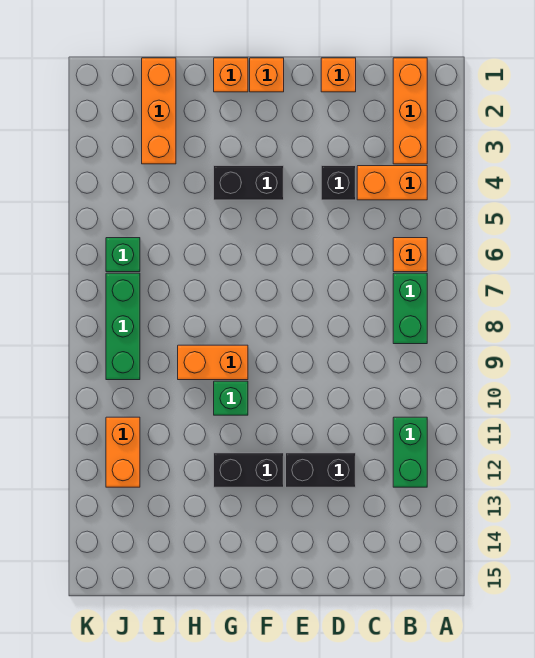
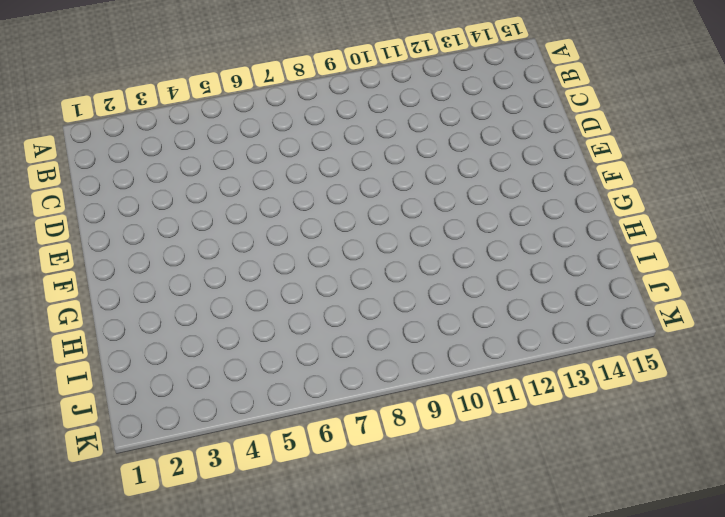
none -> orange brick B1:B3 level 1
none -> orange brick B4:C4 level 1
none -> orange brick B6 level 1

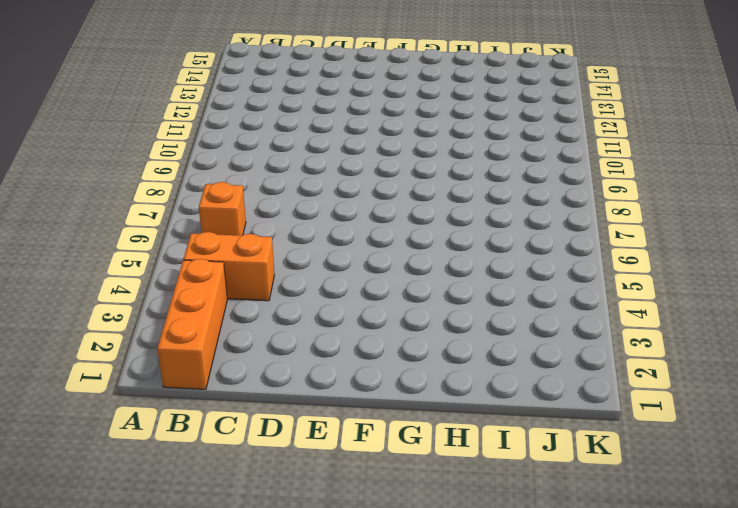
none -> green brick B7:B8 level 1
none -> green brick B11:B12 level 1
none -> orange brick D1 level 1

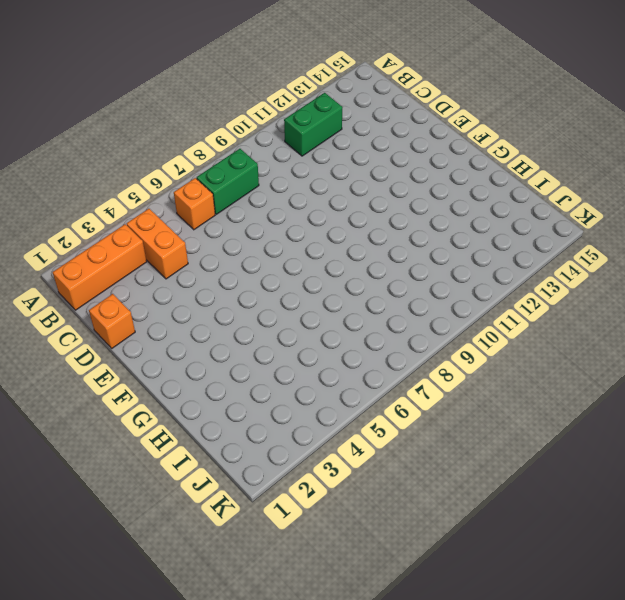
none -> black brick D4 level 1
none -> black brick D12:E12 level 1
none -> orange brick F1 level 1

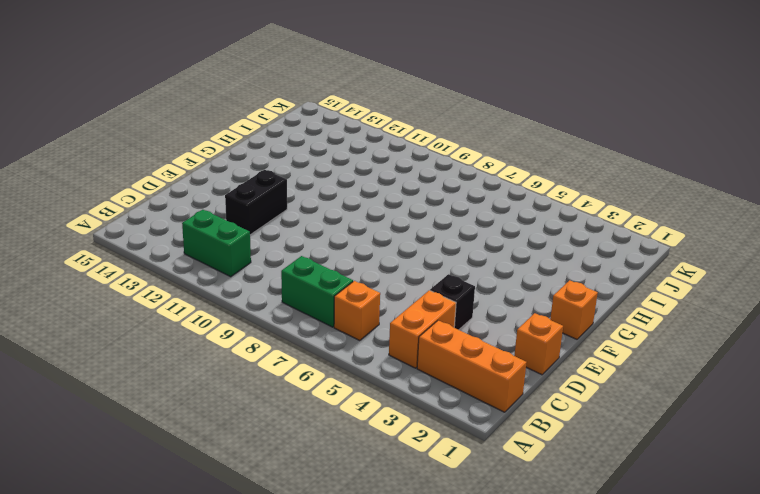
none -> black brick F4:G4 level 1
none -> black brick F12:G12 level 1
none -> orange brick G1 level 1

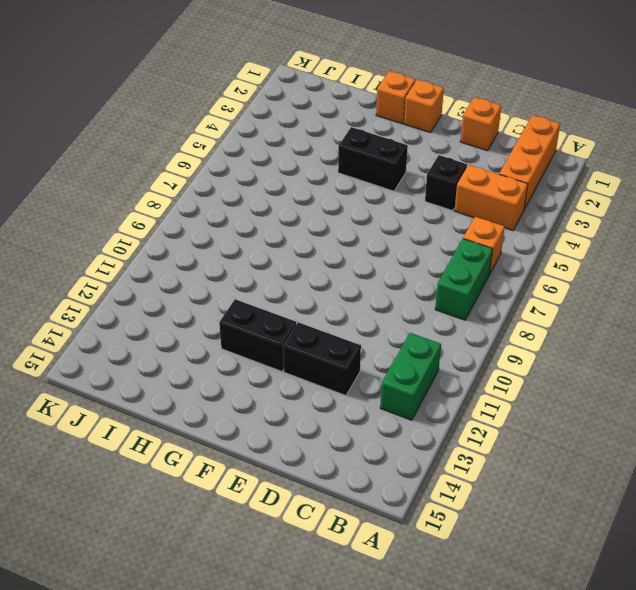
none -> orange brick G9:H9 level 1
none -> green brick G10 level 1
none -> orange brick I1:I3 level 1

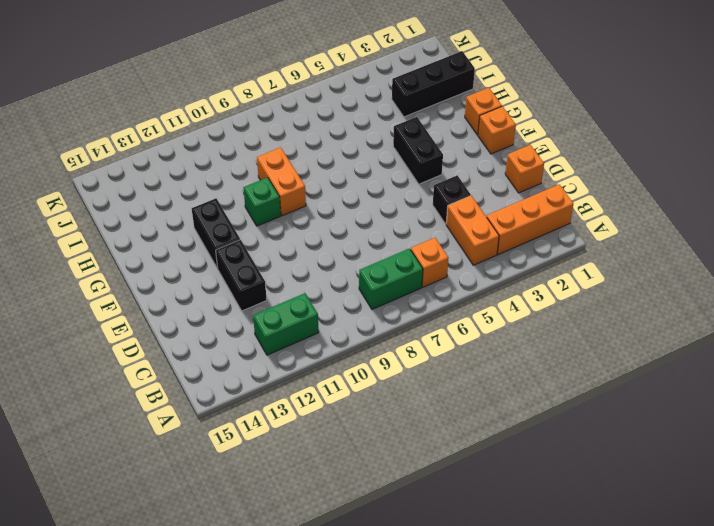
black brick I1:I3 level 1 -> orange brick I1:I3 level 1
none -> green brick J6 level 1
none -> green brick J7:J9 level 1
none -> orange brick J11:J12 level 1

